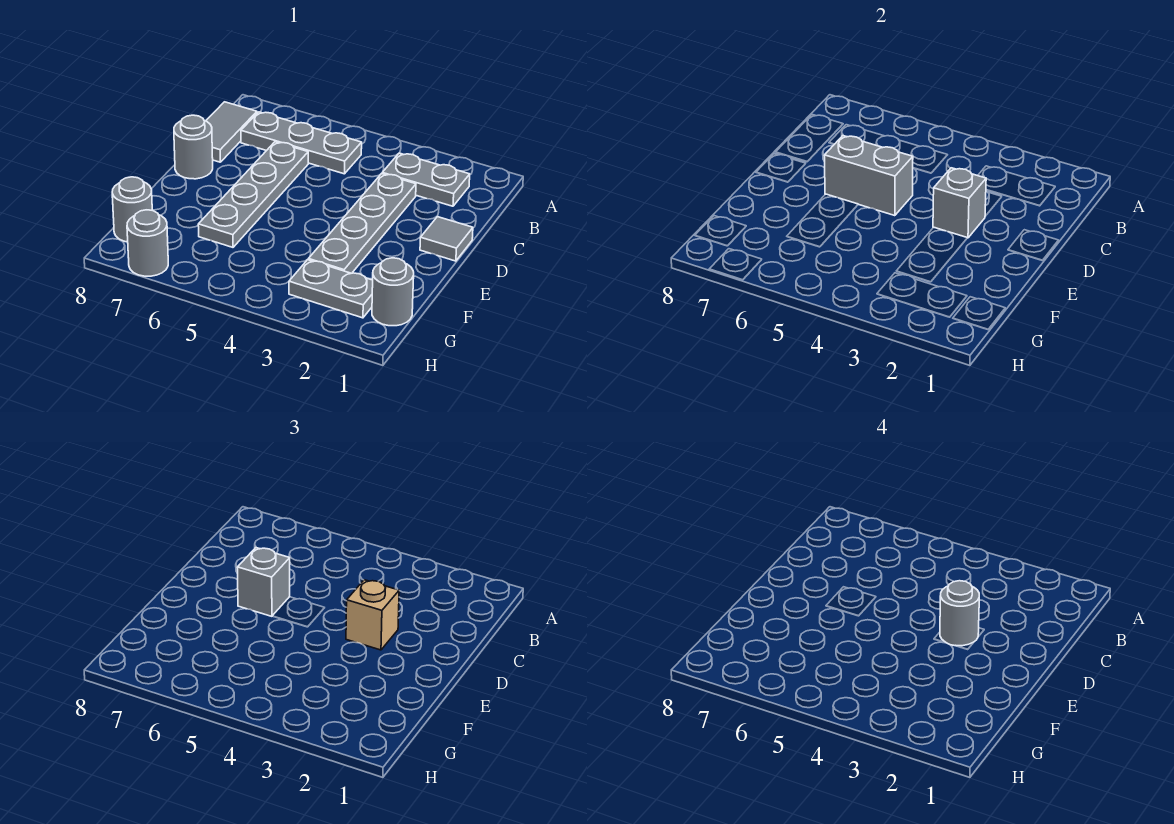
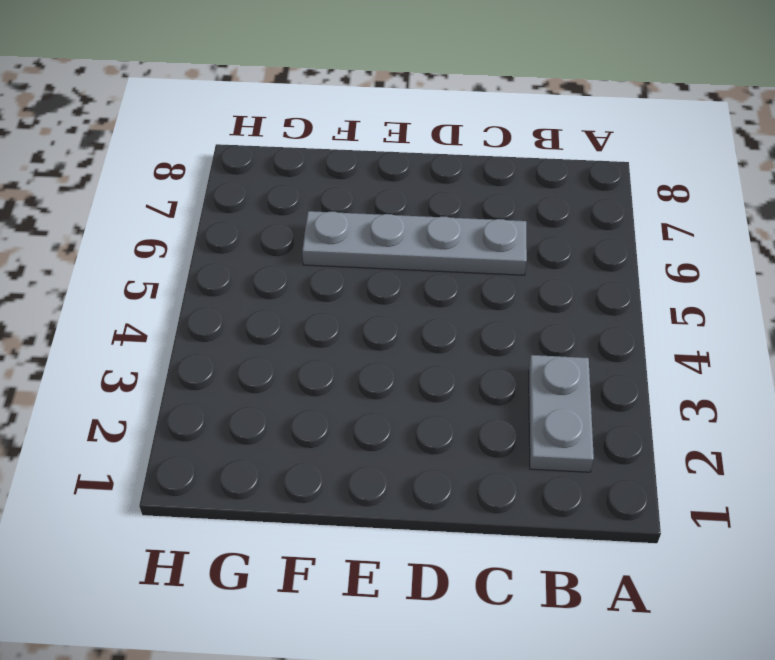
none -> grey plate B5:B7 level 1
none -> grey tile B8:C8 level 1
none -> grey plate C3:F3 level 1

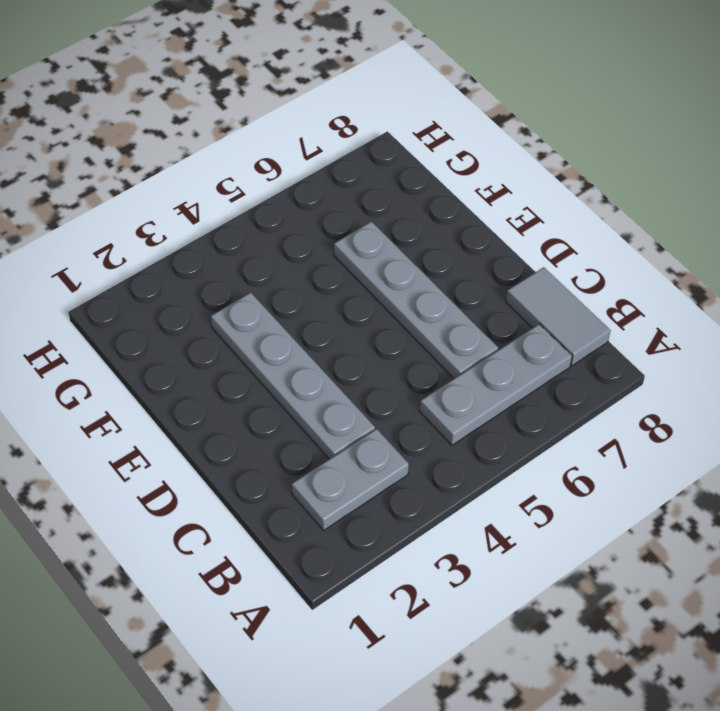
none -> grey tile D1 level 1
none -> grey round brick D8 level 1
none -> grey round brick G1 level 1

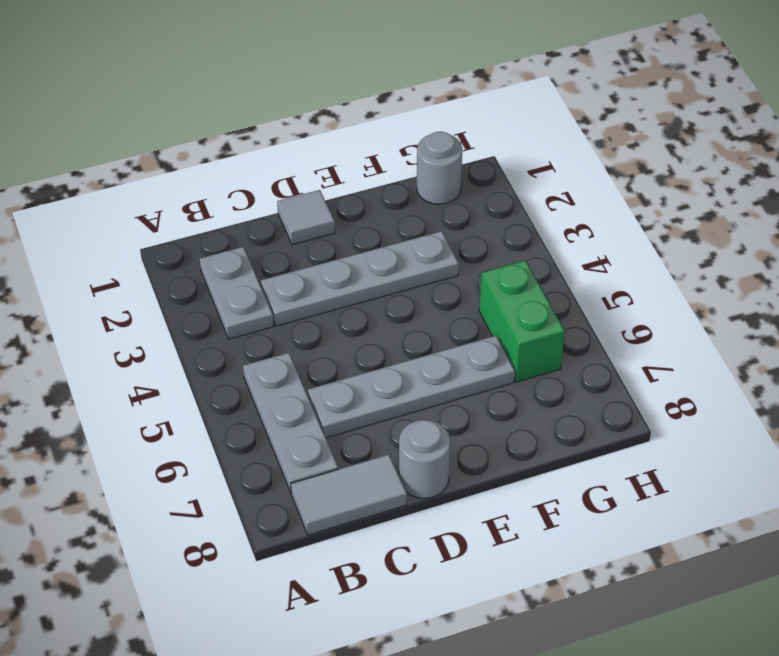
green brick G5:G6 level 1 -> none
none -> grey plate G2:G3 level 1
none -> grey round brick G8 level 1
none -> grey round brick H7 level 1

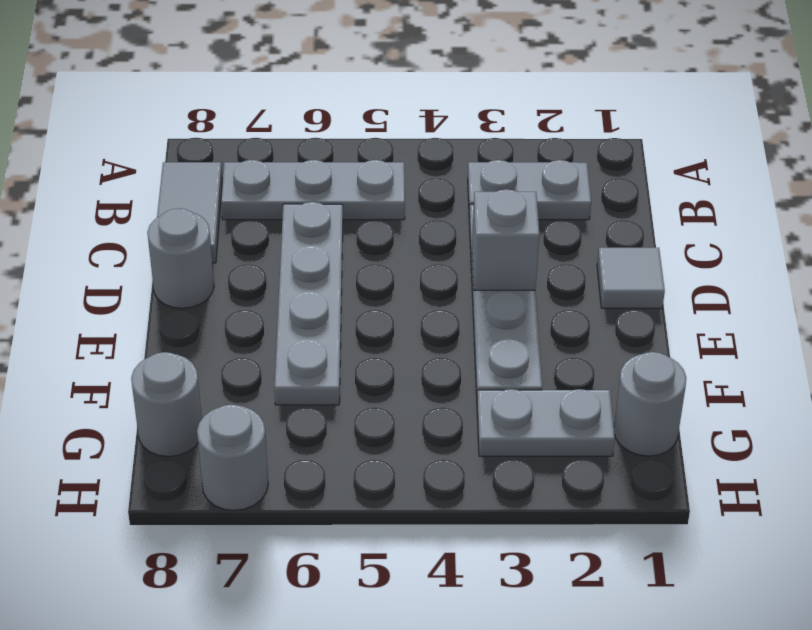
none -> grey brick D5:D6 level 2
none -> tan brick D3 level 3
none -> grey brick D6 level 3

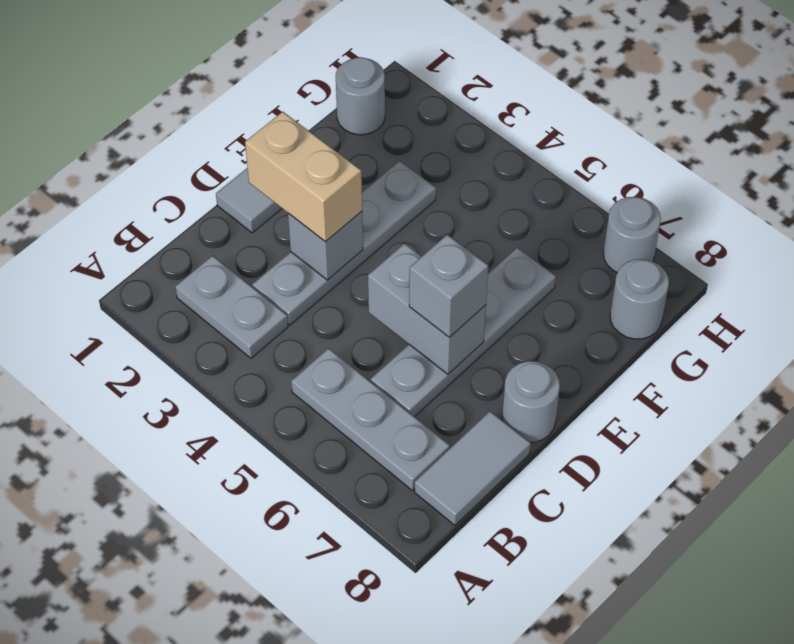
tan brick D2:D3 level 3 -> tan brick D3 level 3
none -> grey plate G2:G3 level 1
none -> grey round brick D3 level 4

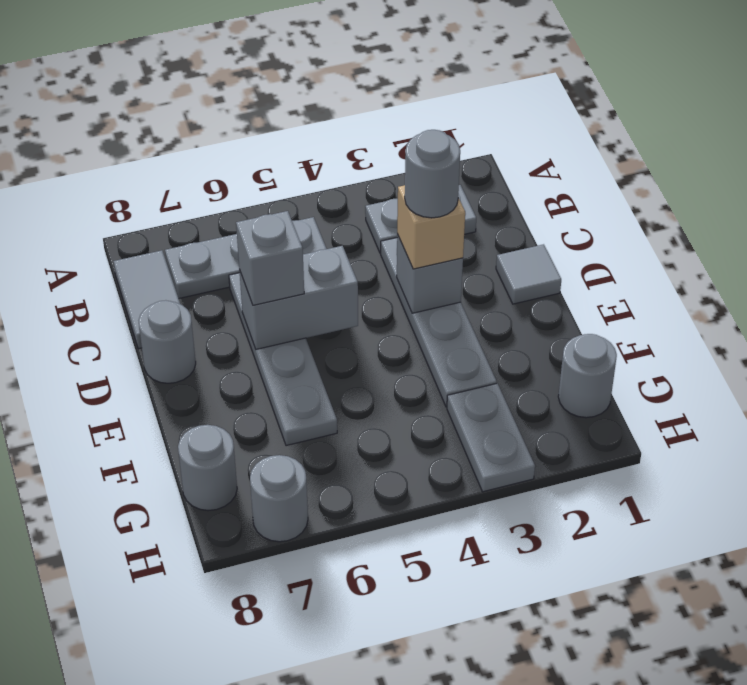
grey plate G3:H3 level 1 -> grey plate G2:G3 level 1

